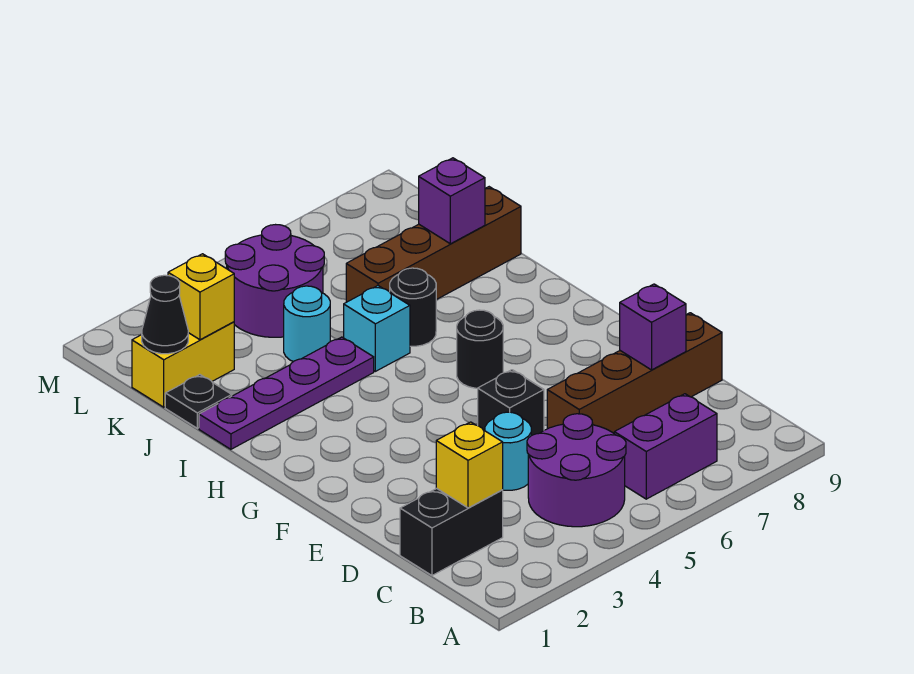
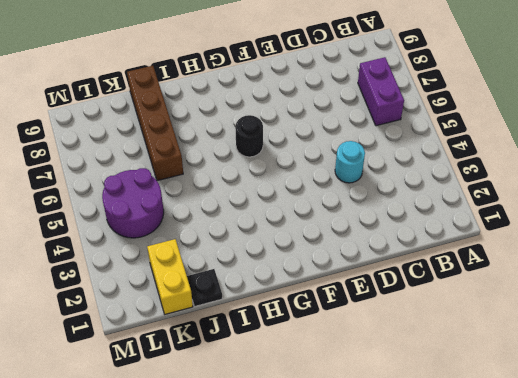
none -> purple round brick B4:C5 level 1
none -> black brick C1:C2 level 1
none -> brown brick D6:D9 level 1

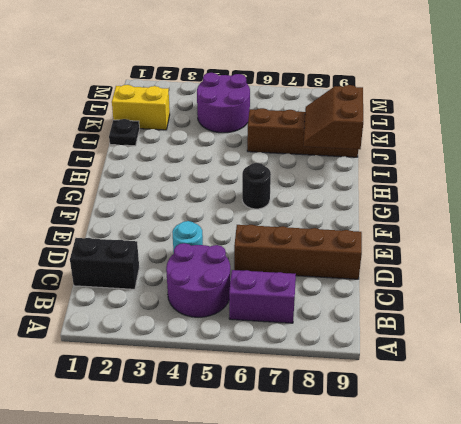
brown slope I8:J9 level 2 top 9 -> purple brick J8 level 2
none -> black brick E5 level 1
none -> purple plate I1:I4 level 1
none -> cyan brick I5 level 1

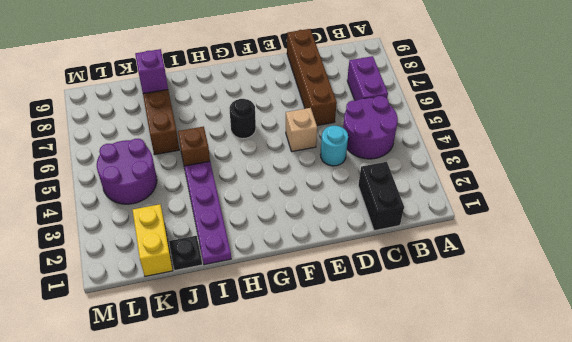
tan brick E5 level 1 -> black brick E5 level 1
brown brick I5 level 1 -> cyan brick I5 level 1
none -> black round brick I6 level 1
none -> cyan round brick J4 level 1
none -> yellow brick C2 level 2

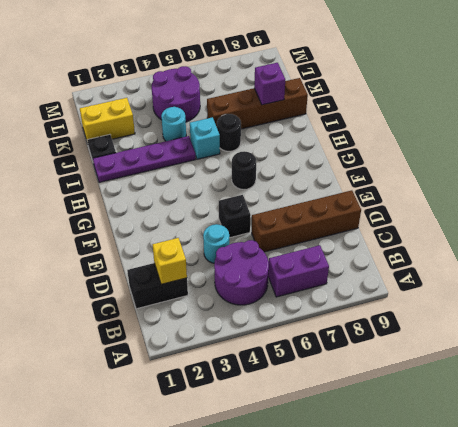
none -> purple brick D8 level 2
none -> black cone K1 level 2
none -> yellow brick K2 level 2

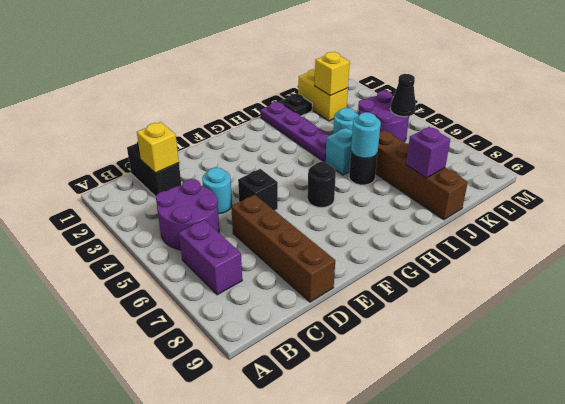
cyan round brick I6 level 2 -> none
black cone L5 level 2 -> black cone K1 level 2
none -> purple brick D8 level 2

